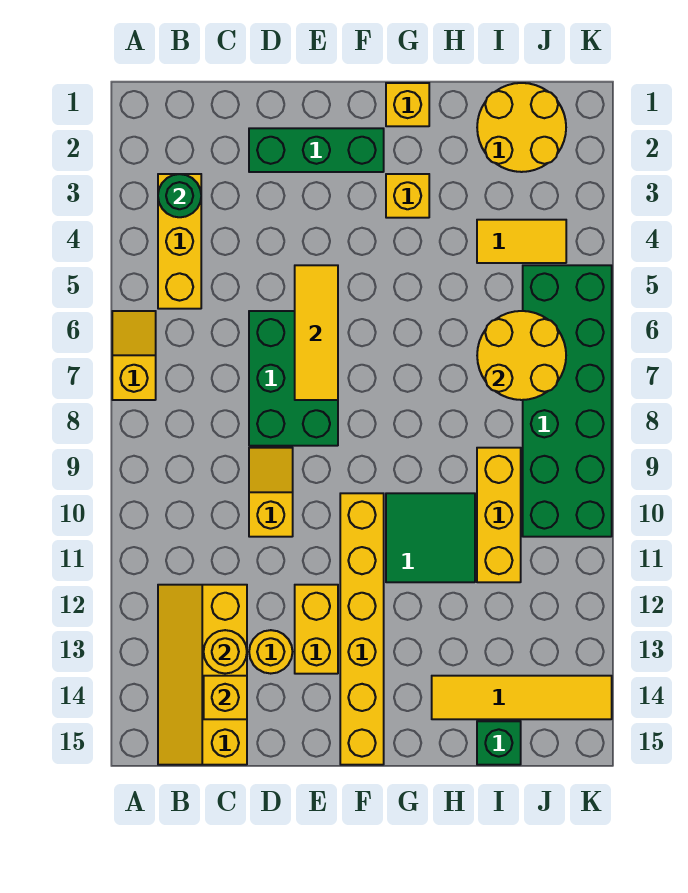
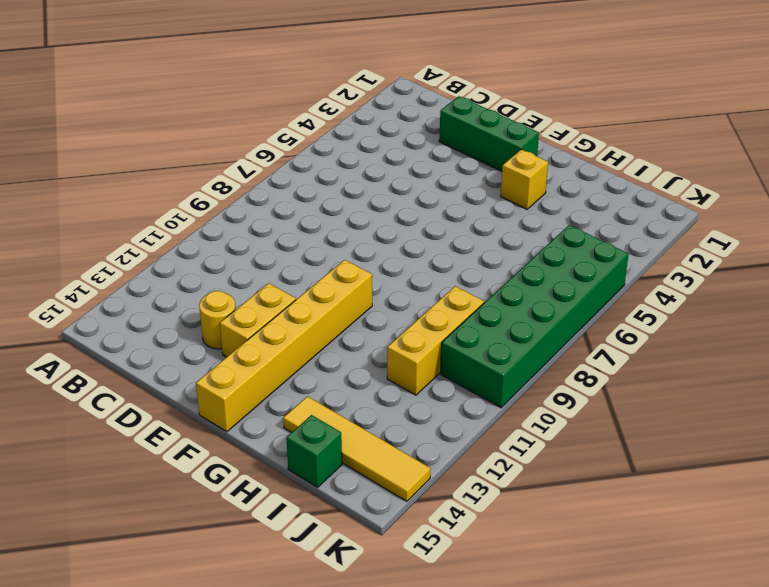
none -> yellow slope A6:A7 level 1 top 7
none -> yellow brick B3:B5 level 1
none -> yellow slope B12:C15 level 1 top C

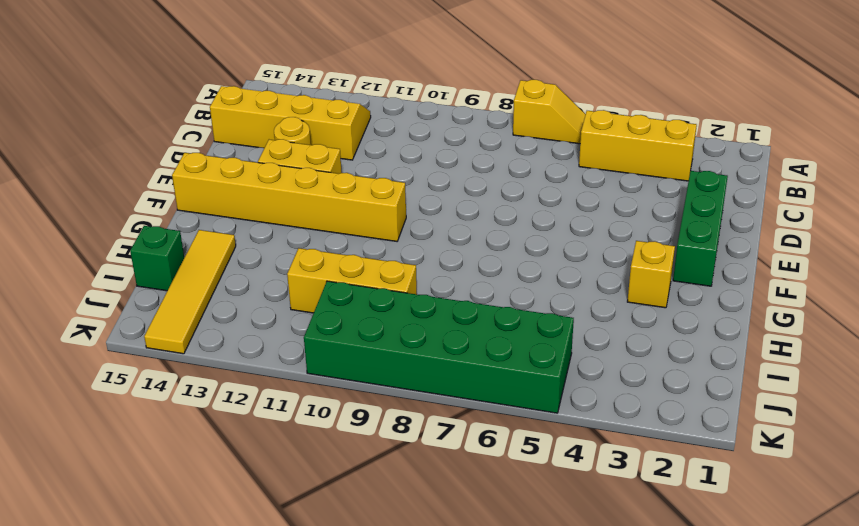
none -> green brick D6:E8 level 1
none -> yellow slope D9:D10 level 1 top 10
none -> yellow brick G1 level 1

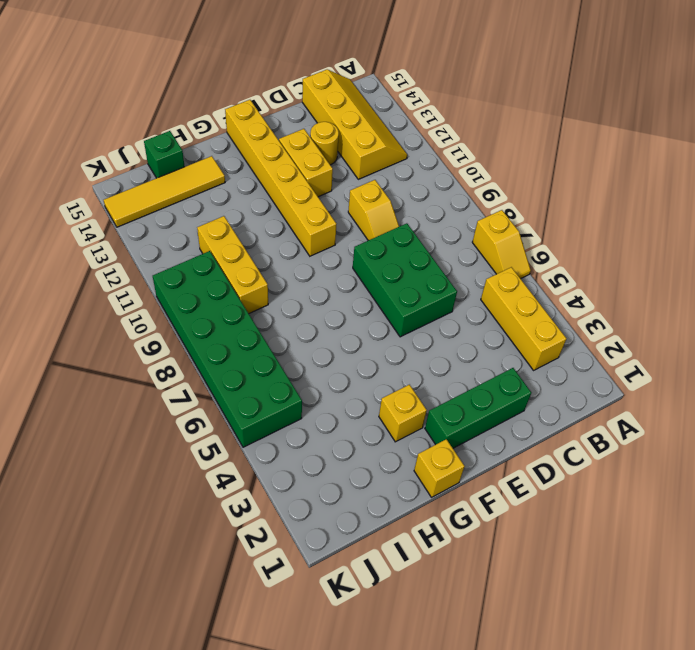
none -> green tile G10:H11 level 1
none -> yellow round brick I1:J2 level 1
none -> yellow tile I4:J4 level 1

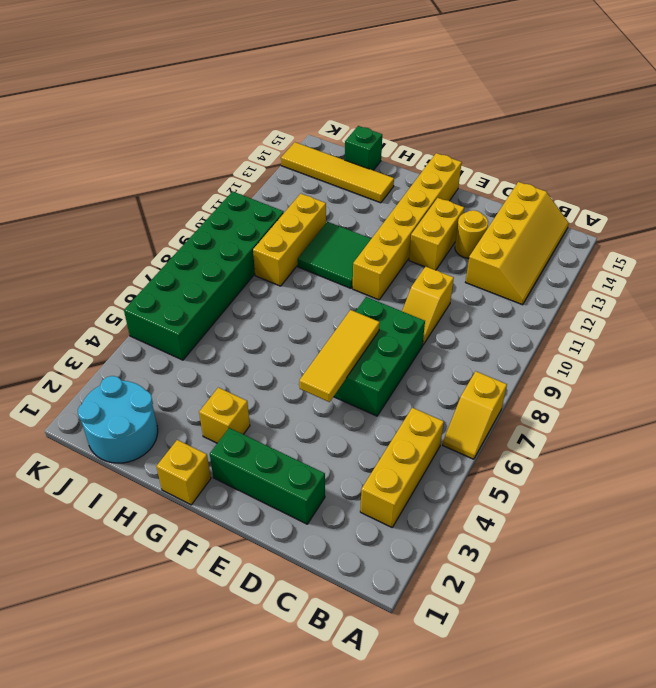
cyan round brick I1:J2 level 1 -> yellow round brick I1:J2 level 1
none -> yellow tile I4:J4 level 1
none -> green round brick B3 level 2
none -> yellow round brick C13 level 2

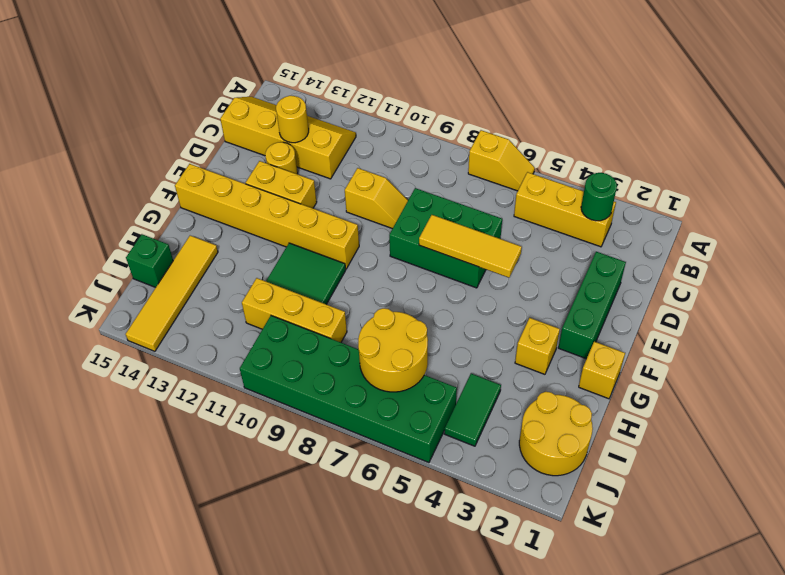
green tile I4:J4 level 1 -> yellow tile I4:J4 level 1
none -> yellow brick C14 level 2

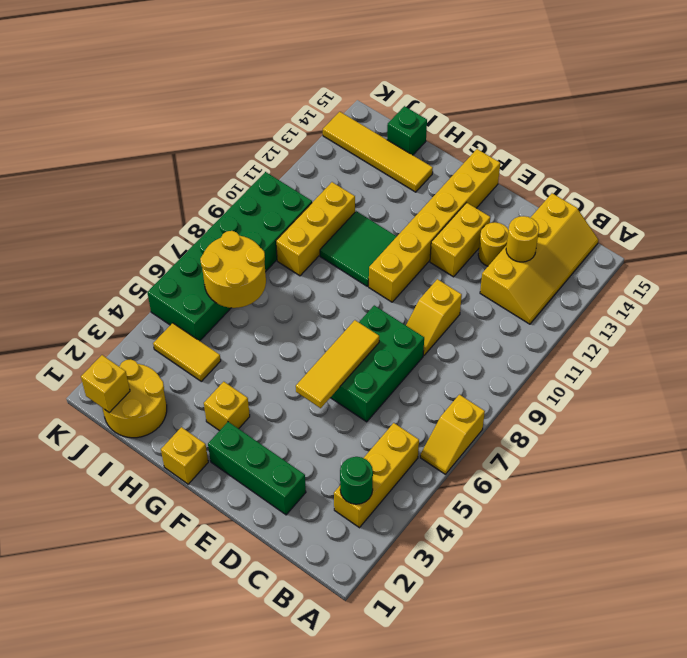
yellow brick J1 level 2 -> yellow brick C14 level 2

